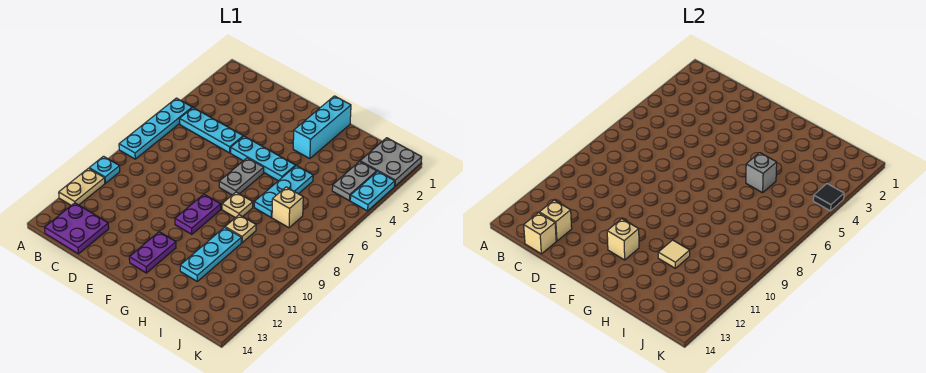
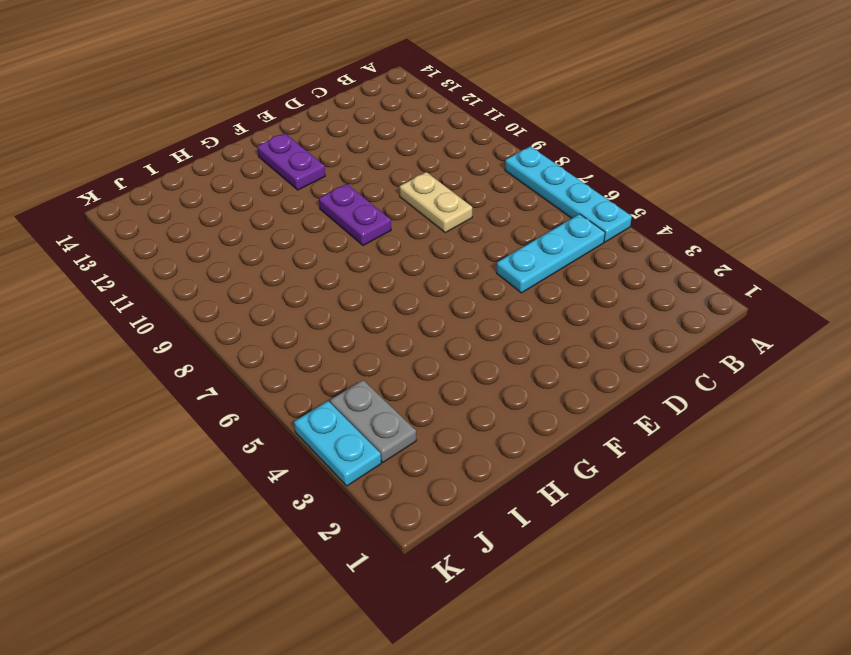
tan plate D8:D9 level 1 -> tan plate A11:A12 level 1
none -> cyan plate A10 level 1
none -> purple plate B13:C14 level 1
none -> cyan plate E5:G5 level 1

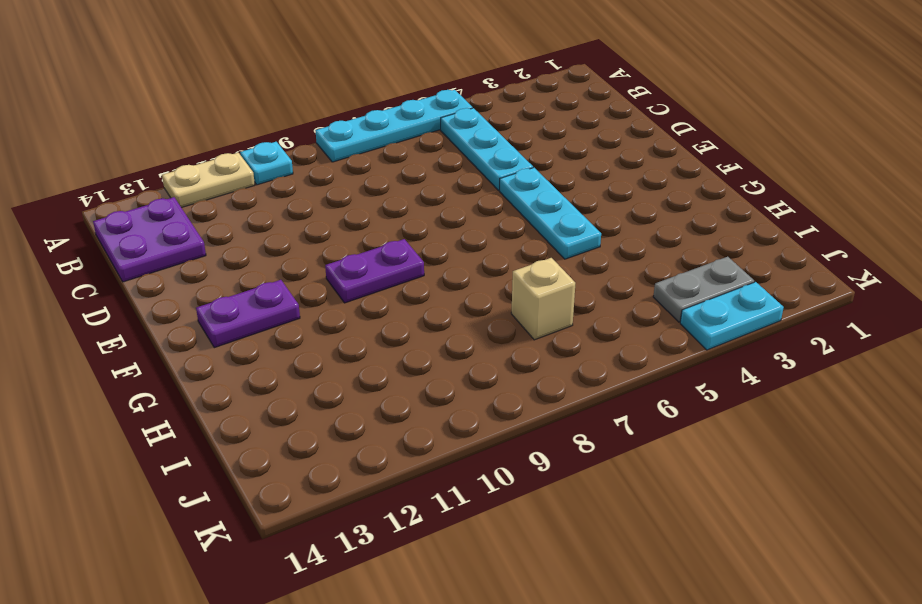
none -> grey plate F6:F7 level 1
none -> cyan brick G1:G3 level 1
none -> tan plate G8 level 1

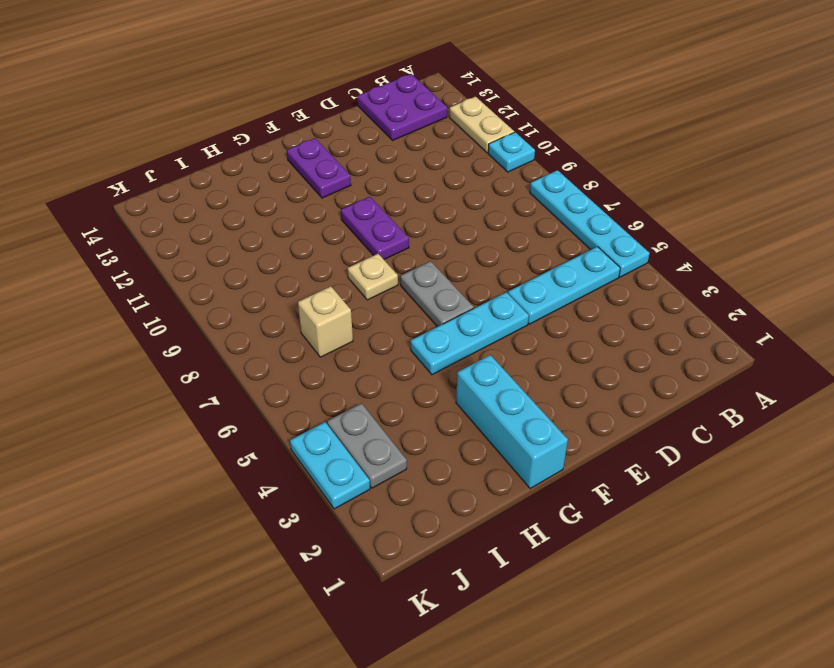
none -> cyan plate H5:H7 level 1
none -> tan plate H9 level 1
none -> cyan plate H10:H12 level 1

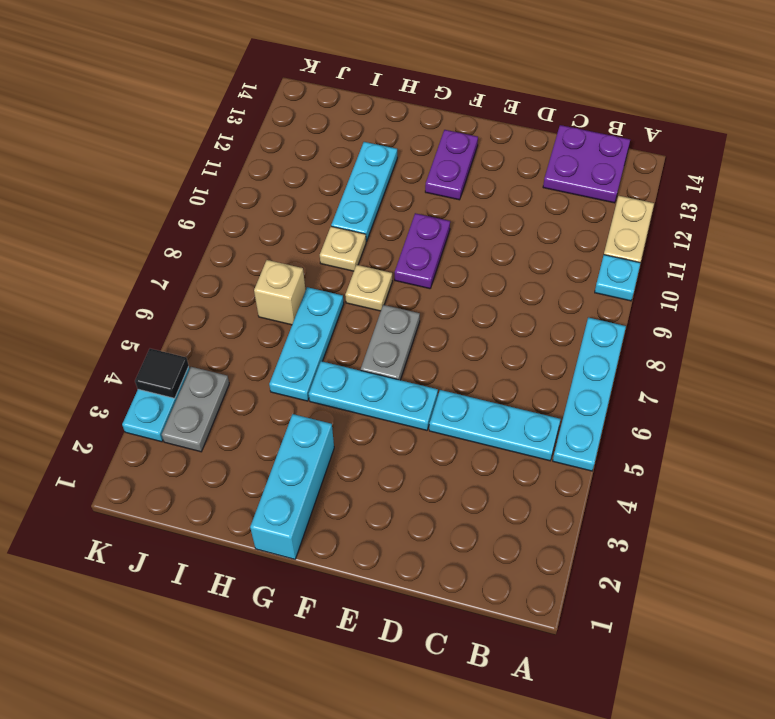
none -> grey plate J1:K2 level 1
none -> tan brick C13 level 2
none -> tan brick C14 level 2

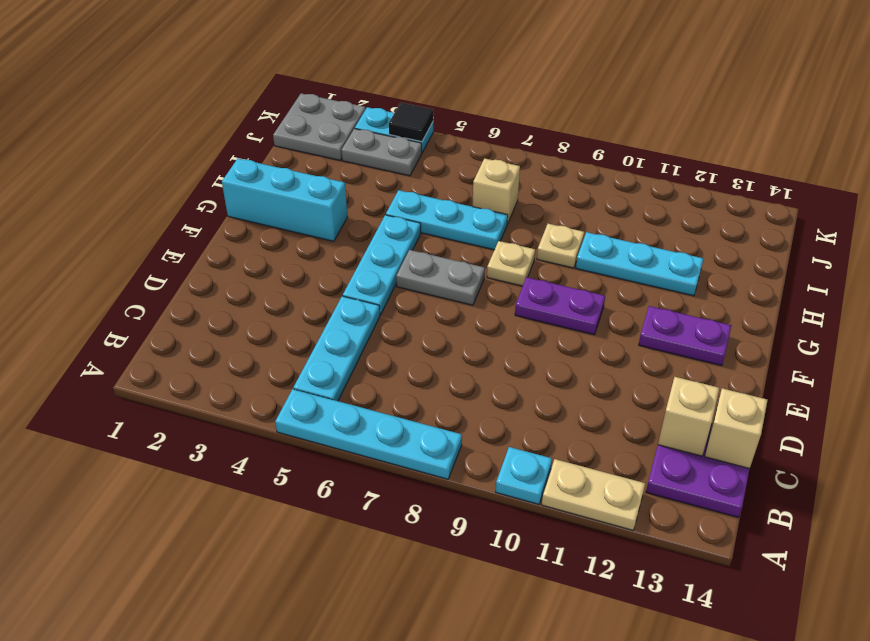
none -> tan brick F12 level 2
none -> grey brick H5 level 2
none -> tan tile H11 level 2

